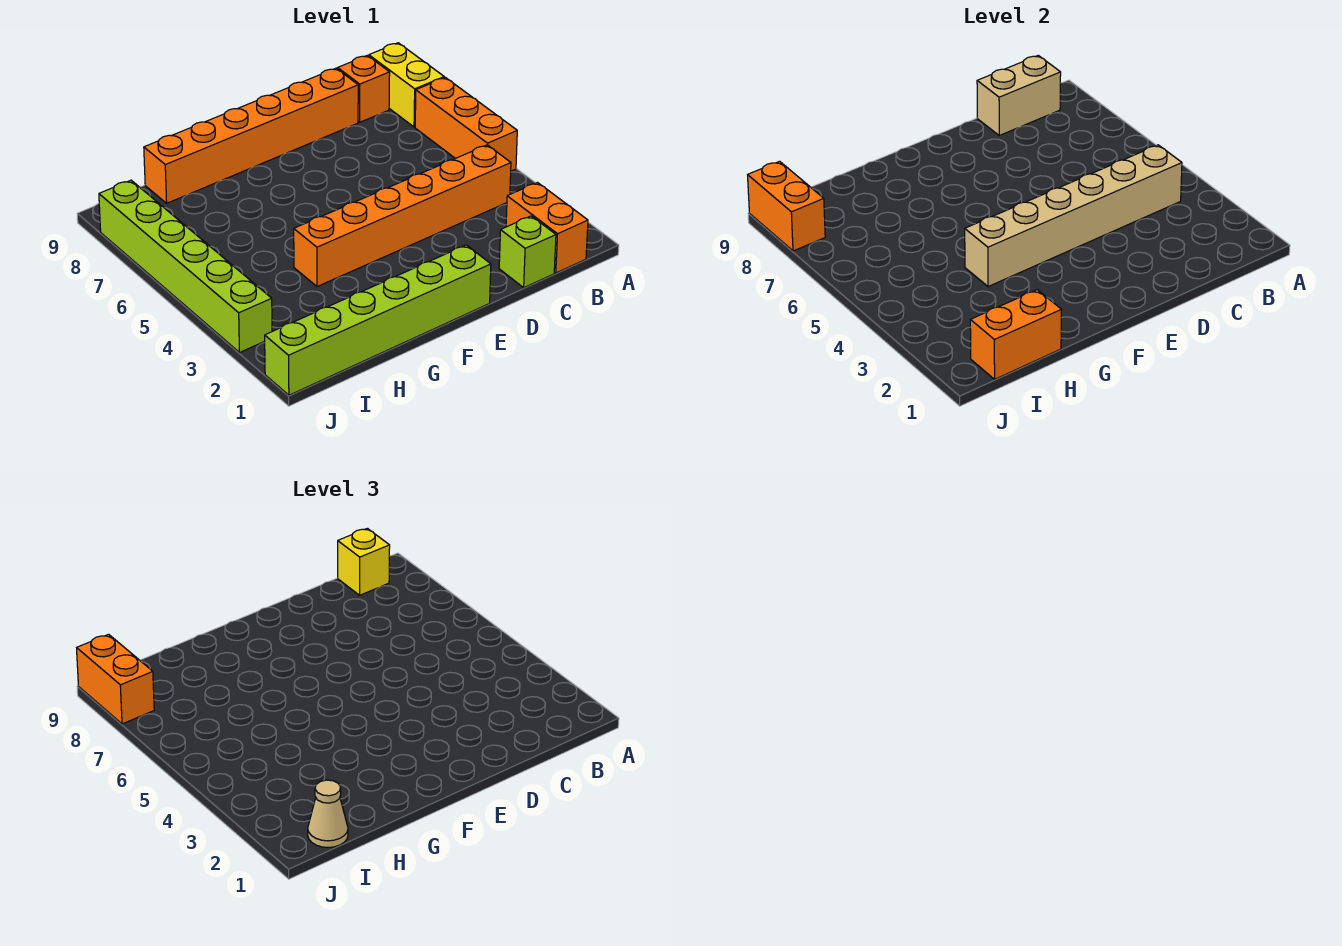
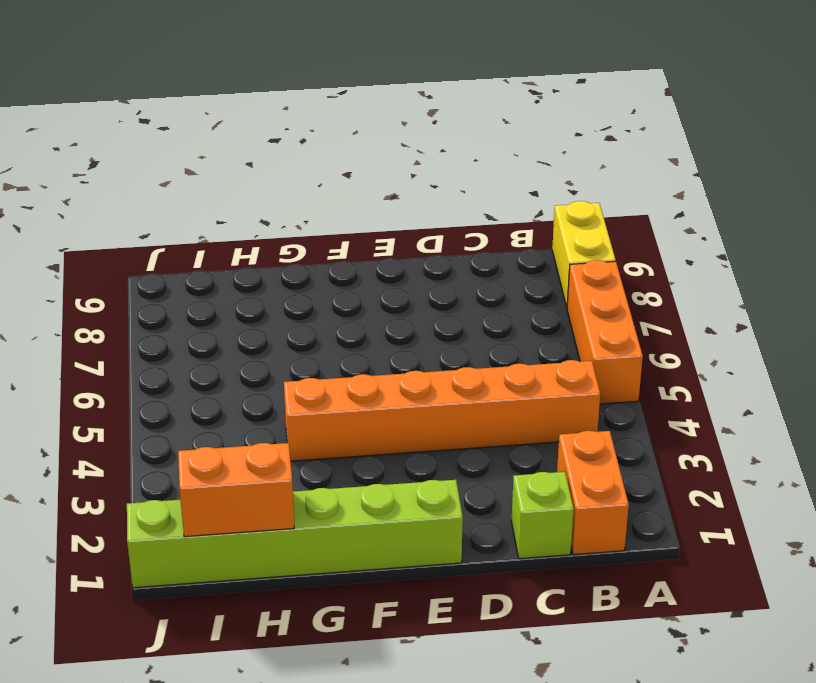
none -> orange brick B9 level 1
none -> orange brick C9:H9 level 1
none -> lime brick J3:J8 level 1

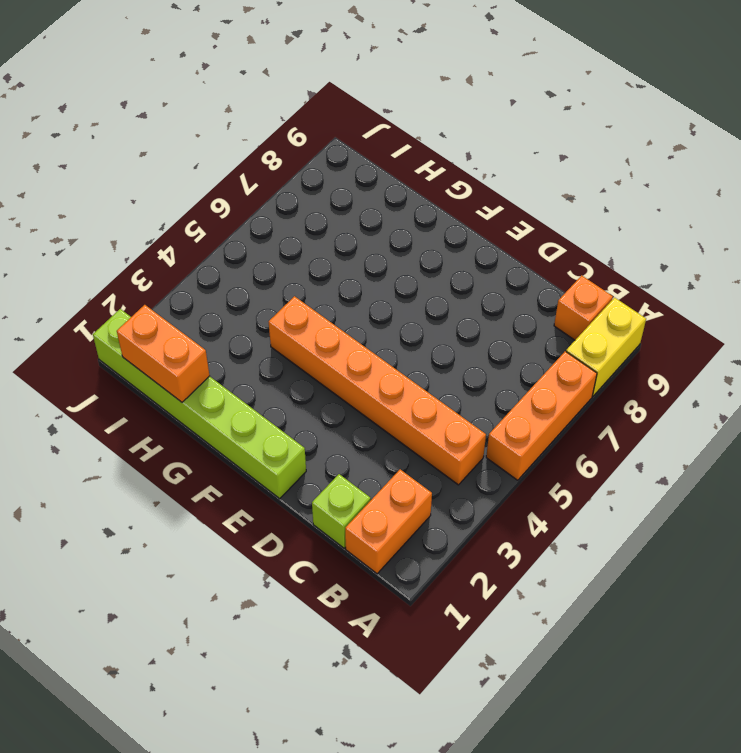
none -> orange brick C9:H9 level 1
none -> lime brick J3:J8 level 1
none -> tan brick B4:G4 level 2

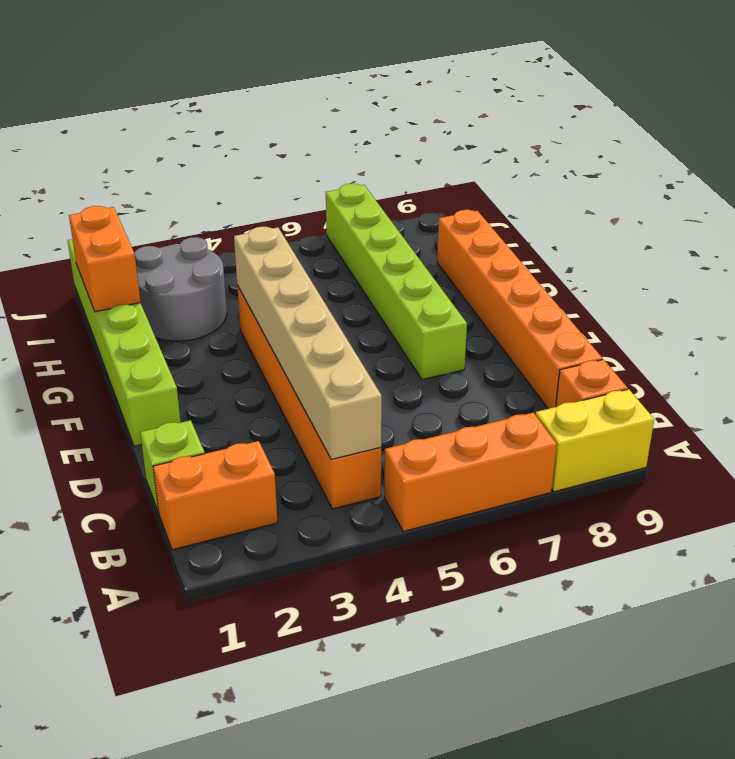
lime brick E7:J7 level 1 -> lime brick J3:J8 level 1
grey round brick H2:I3 level 1 -> none
none -> tan brick B9:C9 level 2
none -> orange brick J8:J9 level 2
none -> yellow brick B9 level 3

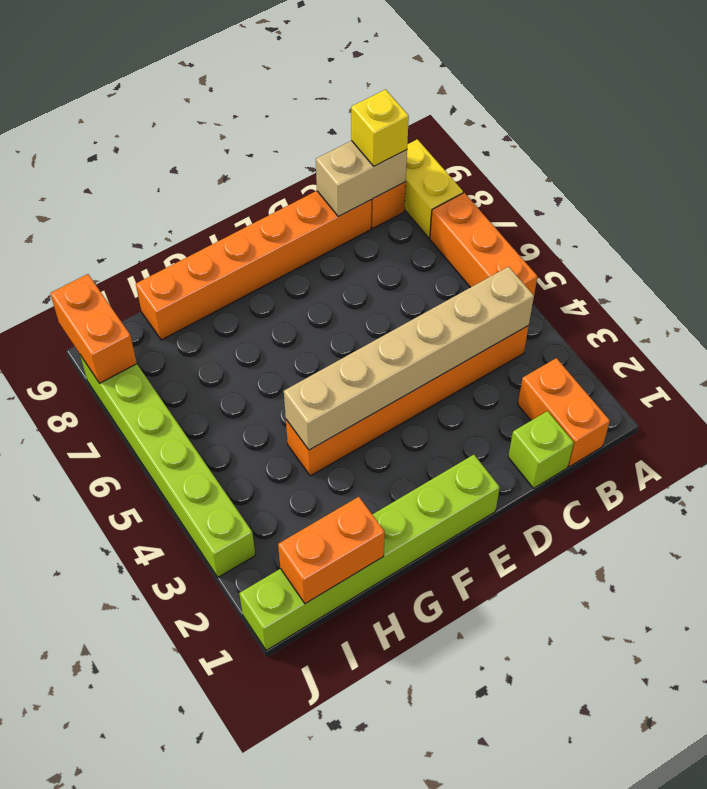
none -> tan cone I1 level 3
none -> orange brick J8:J9 level 3

